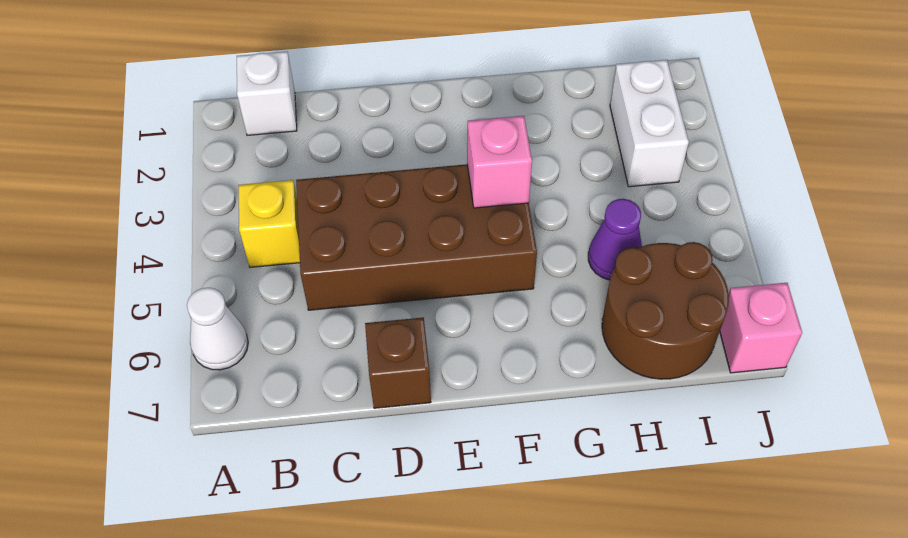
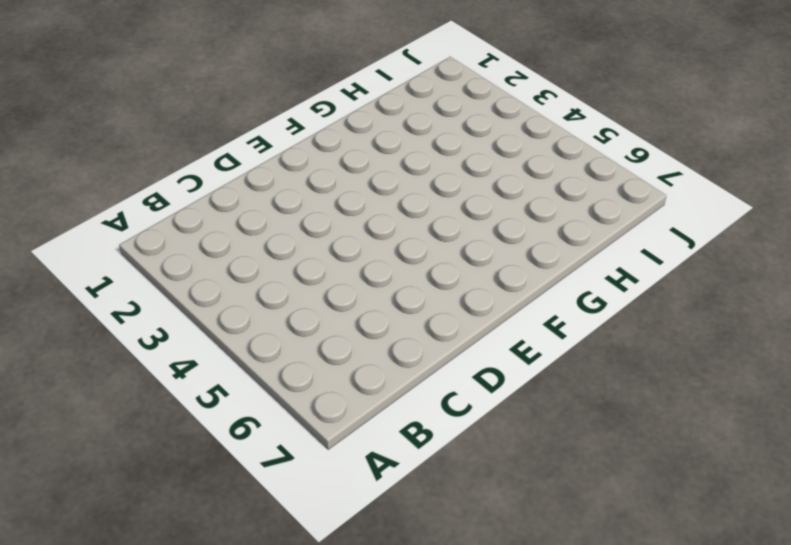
none -> white cone A6 level 1
none -> white brick B1 level 1

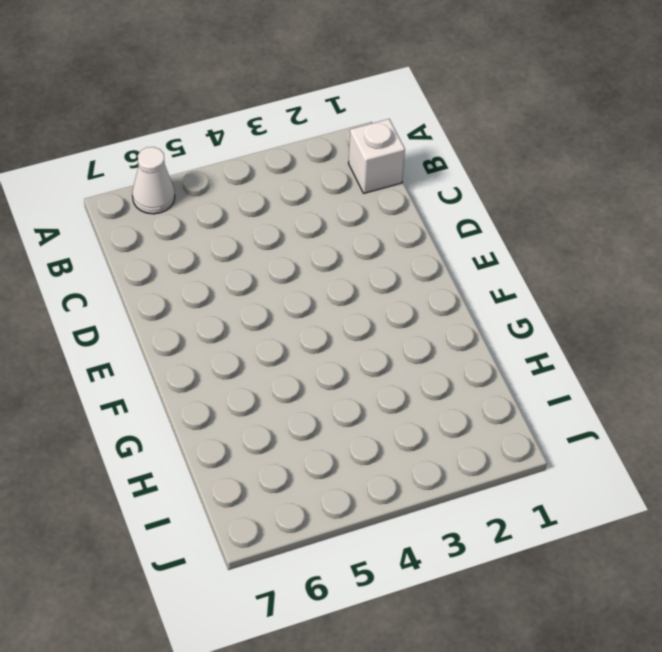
none -> yellow brick B4 level 1
none -> brown brick C4:F5 level 1

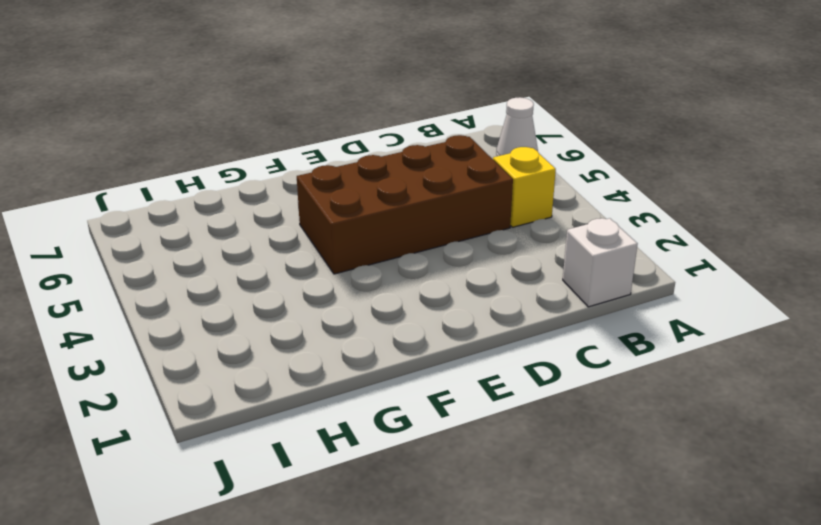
none -> brown brick D7 level 1
none -> purple cone H5 level 1

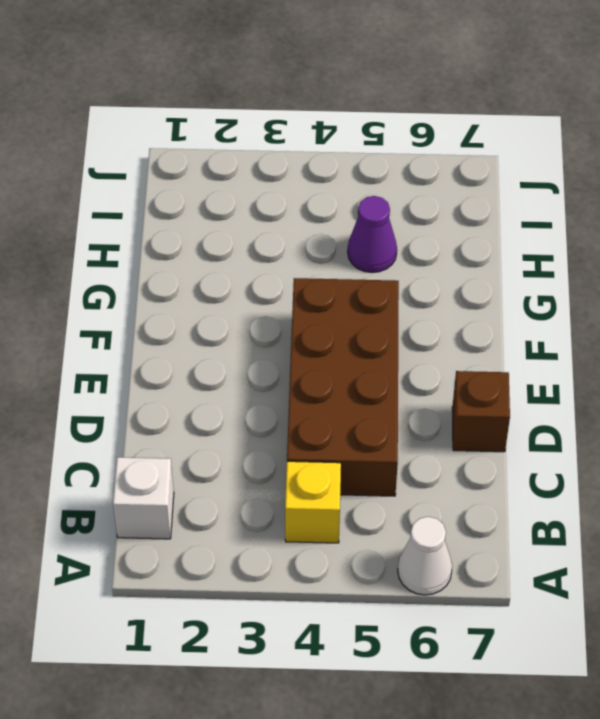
none -> brown round brick H6:I7 level 1
none -> white brick I2:I3 level 1

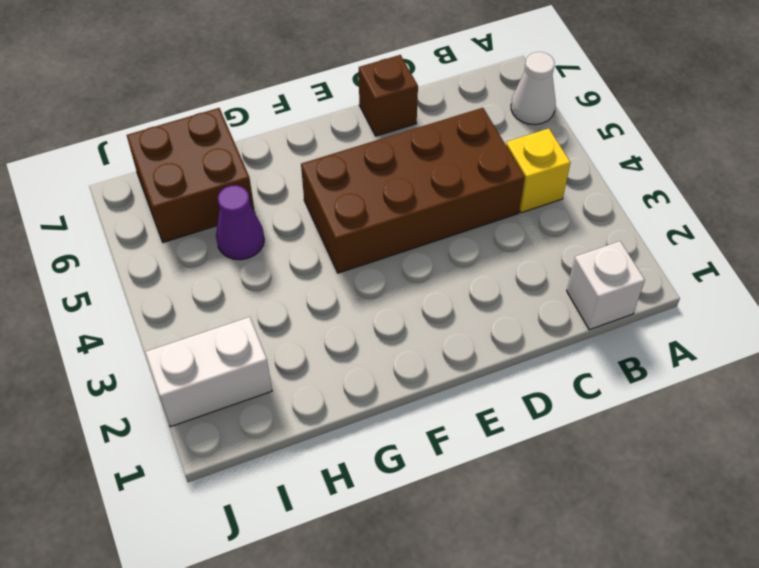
brown brick H6:I7 level 1 -> brown round brick H6:I7 level 1
white brick I2:J2 level 1 -> white brick I2:I3 level 1
none -> pink brick J7 level 1
none -> pink brick F4 level 2

